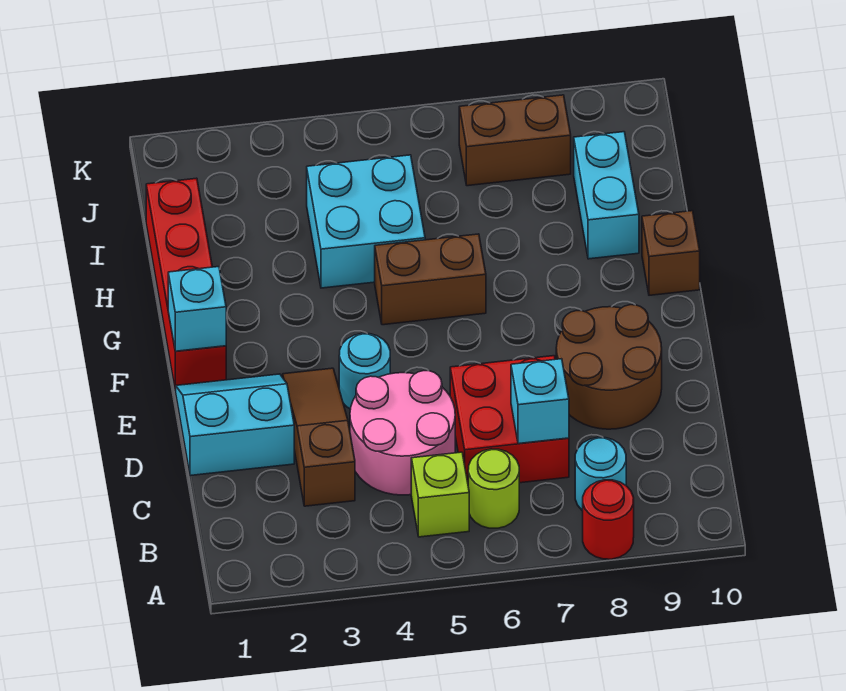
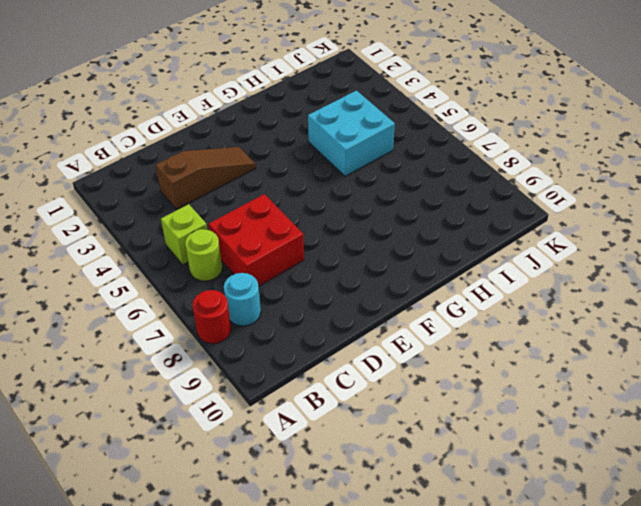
none -> pink round brick C4:D5 level 1
none -> cyan slope D1:E2 level 1 top D
none -> brown round brick D8:E9 level 1

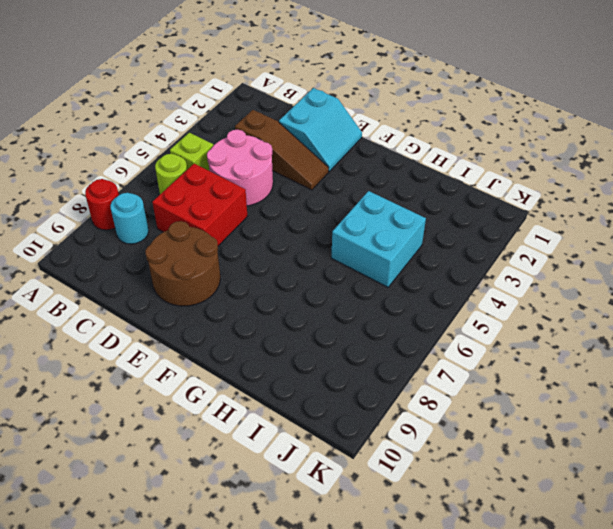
none -> cyan round brick E4 level 1
none -> red brick F1:I1 level 1
none -> brown brick G5:G6 level 1

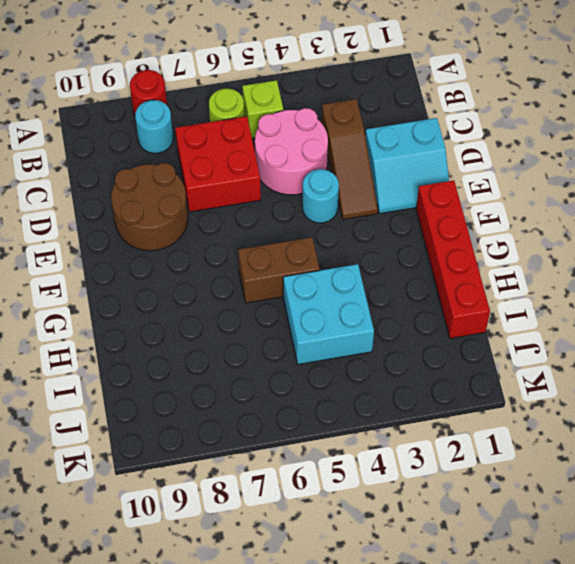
none -> brown brick G10 level 1
none -> cyan brick H9:I9 level 1
none -> brown brick J7:J8 level 1

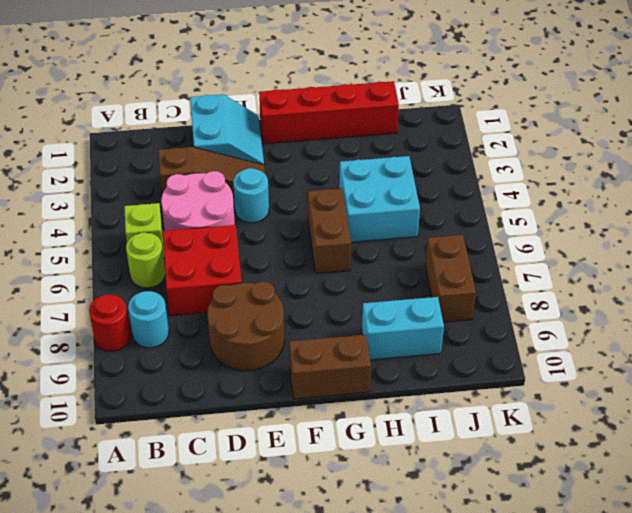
brown brick F10:G10 level 1 -> brown brick G10 level 1
none -> cyan brick C7 level 2
none -> cyan brick F1 level 2

